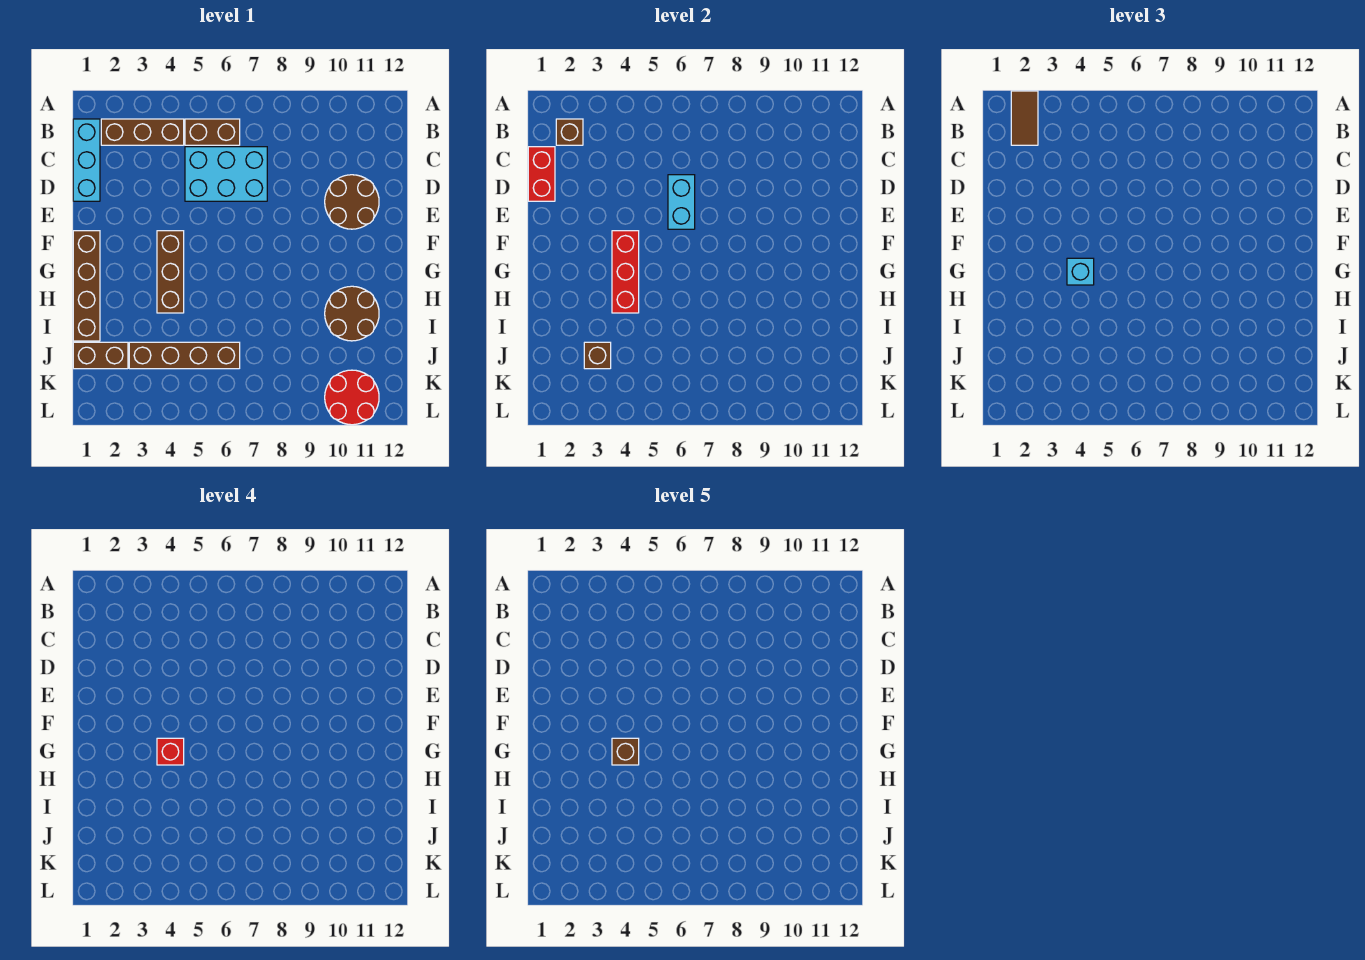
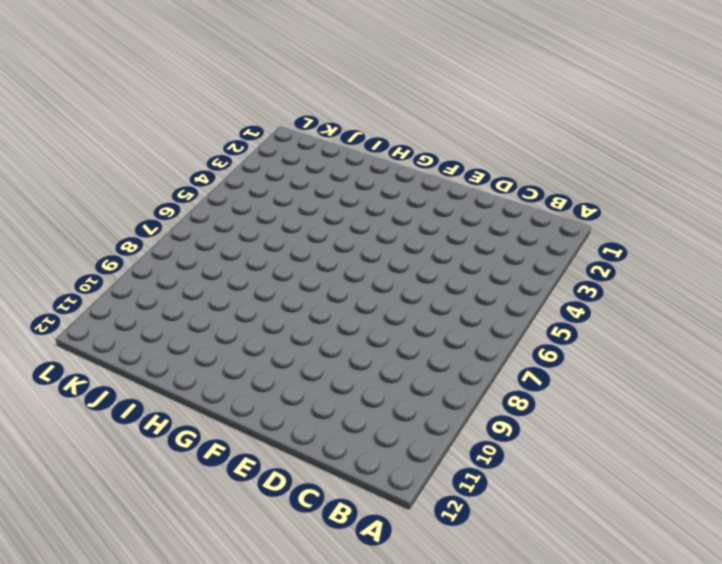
none -> cyan brick B1:D1 level 1
none -> brown brick B2:B4 level 1
none -> brown brick B5:B6 level 1

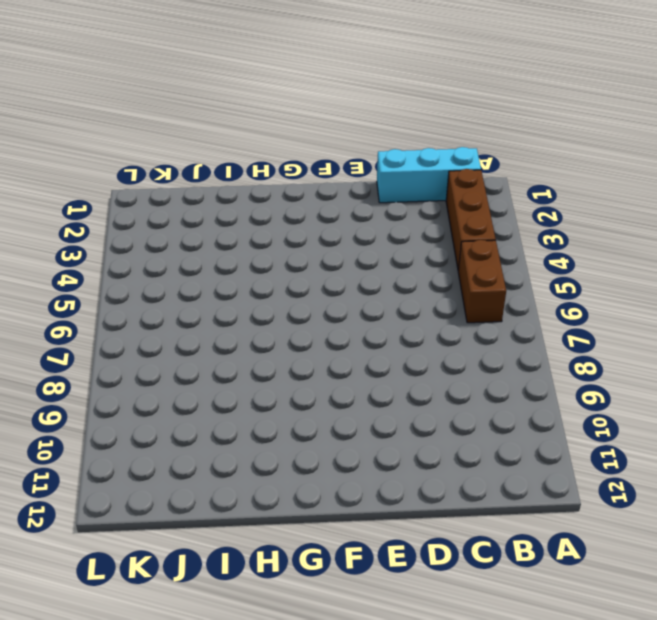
none -> cyan brick C5:D7 level 1
none -> brown round brick D10:E11 level 1
none -> brown brick F1:I1 level 1

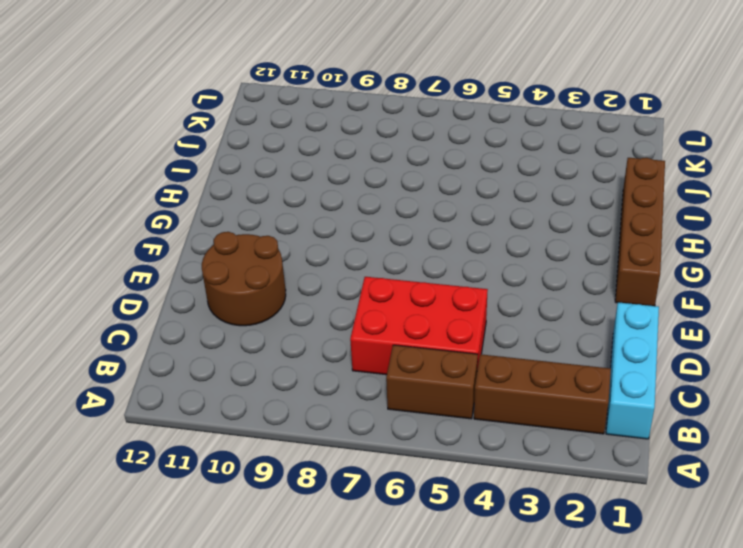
red brick C5:D7 level 1 -> cyan brick C5:D7 level 1
none -> brown brick F4:H4 level 1
none -> brown round brick H10:I11 level 1
none -> brown brick J1:J2 level 1

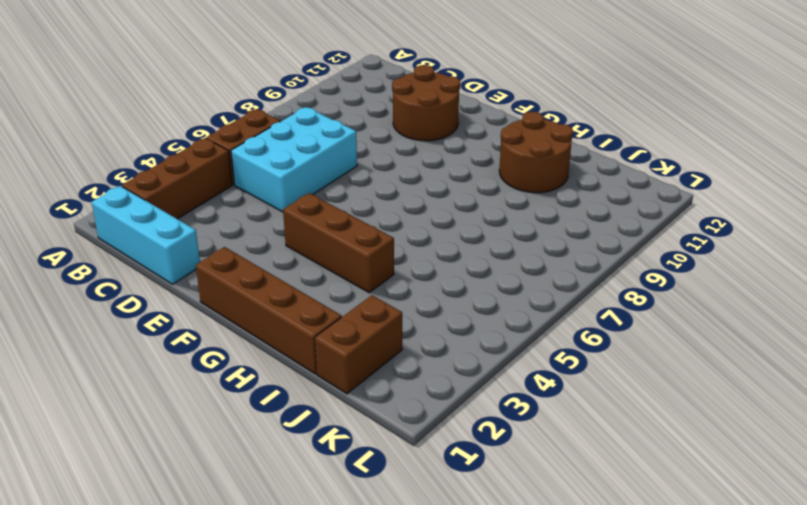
none -> brown brick J3:J6 level 1
none -> red round brick K10:L11 level 1
none -> brown brick B2 level 2

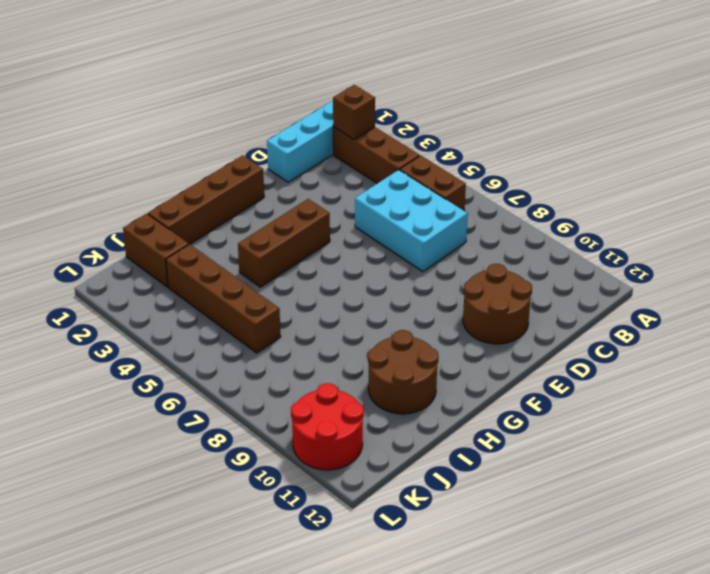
none -> red brick C1:D1 level 2
none -> cyan brick D6:E6 level 2
none -> red brick F4:H4 level 2

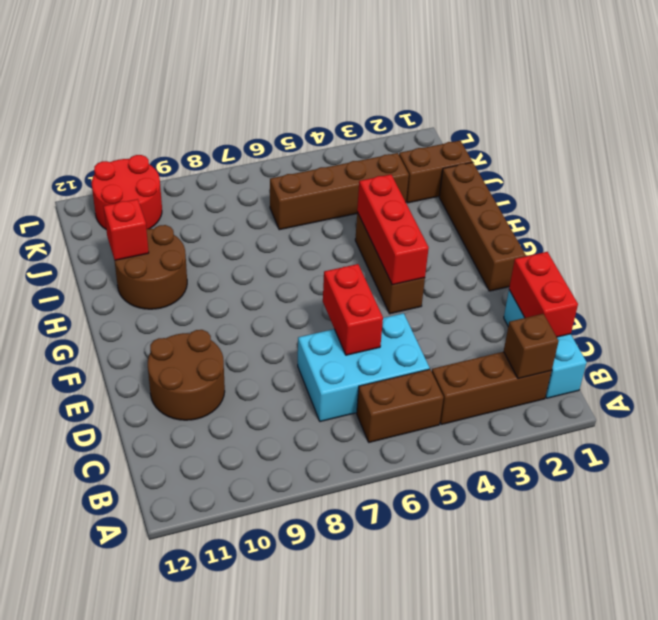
red brick D6:E6 level 2 -> cyan brick D6:E6 level 2
red brick I11 level 2 -> red brick G4 level 4
none -> brown brick J3 level 2
none -> brown tile A2:B2 level 3
none -> cyan brick G4 level 3

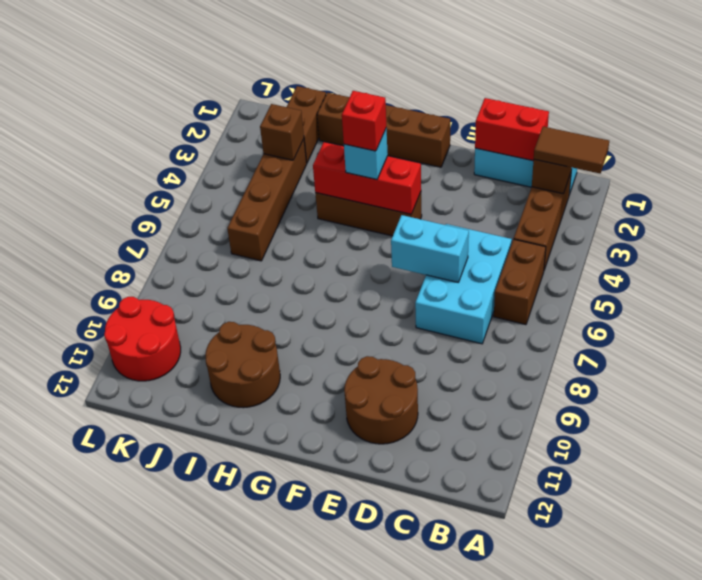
none -> brown brick G4 level 5

